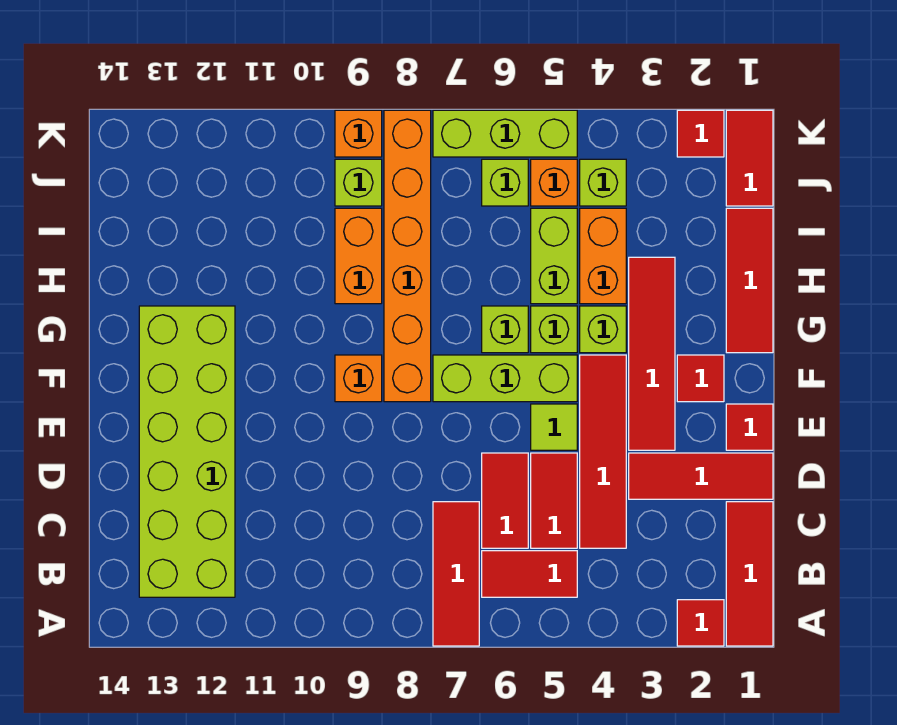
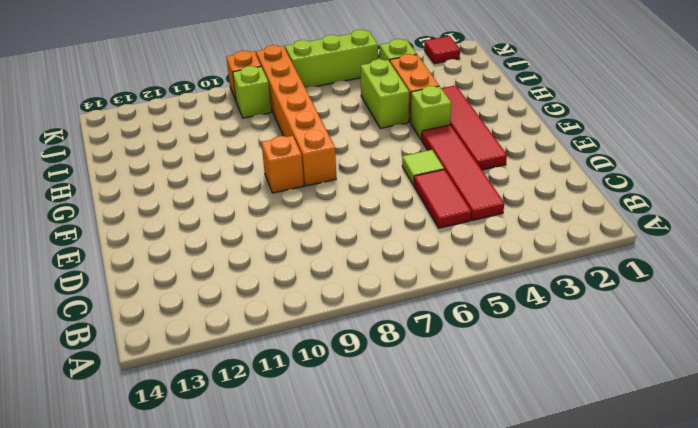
none -> red tile A1:C1 level 1
none -> red tile A2 level 1
none -> red tile A7:C7 level 1
none -> red tile B5:B6 level 1

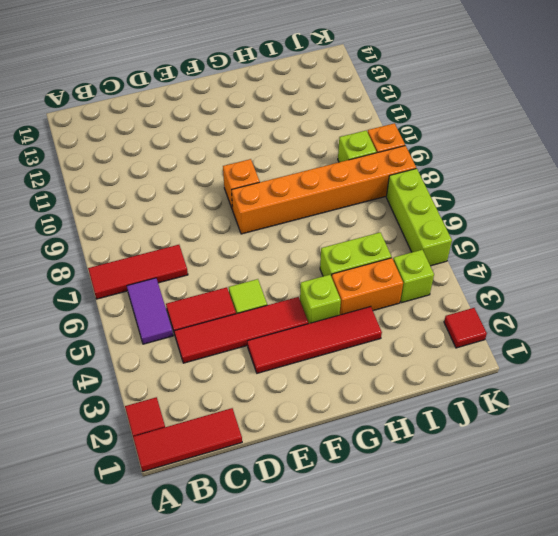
purple tile B5:B6 level 1 -> red tile B5:B6 level 1
none -> lime brick B12:G13 level 1
none -> red tile C6:D6 level 1
none -> red tile D1:D3 level 1
none -> red tile E1 level 1

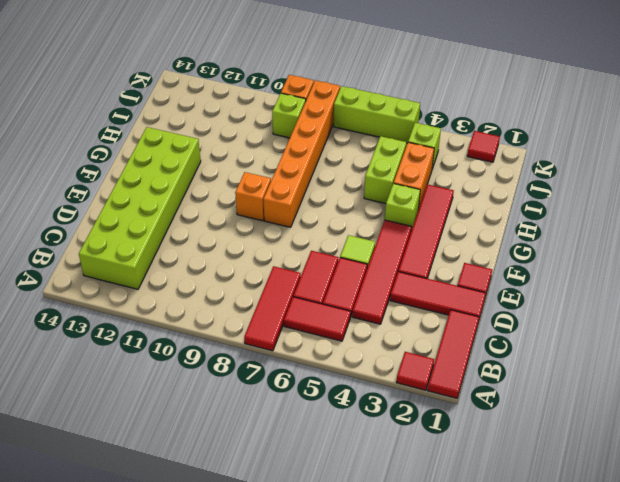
none -> red tile F2 level 1
none -> lime brick F5:F7 level 1
none -> red tile G1:I1 level 1
none -> lime brick G5 level 1

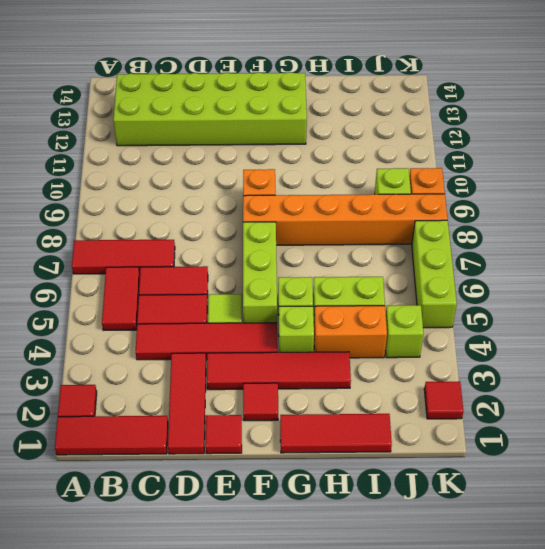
none -> lime brick G6 level 1
none -> orange brick H9:I9 level 1
none -> red tile J1:K1 level 1
none -> orange brick J5 level 1

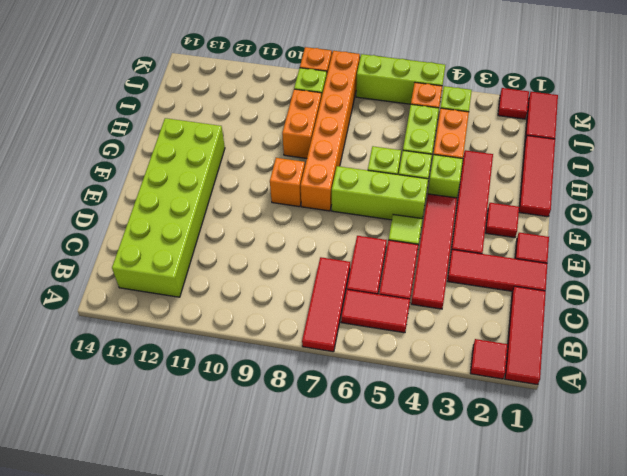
none -> lime brick J6 level 1

